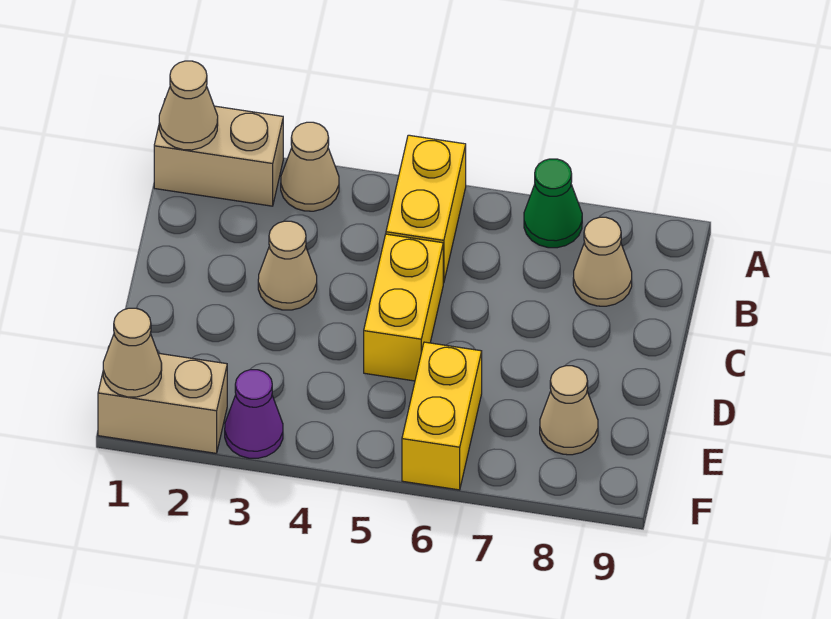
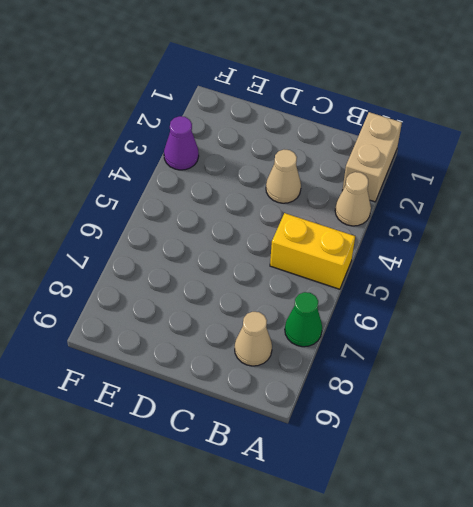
none -> yellow brick C5:D5 level 1
none -> yellow brick E6:F6 level 1
none -> tan cone E8 level 1

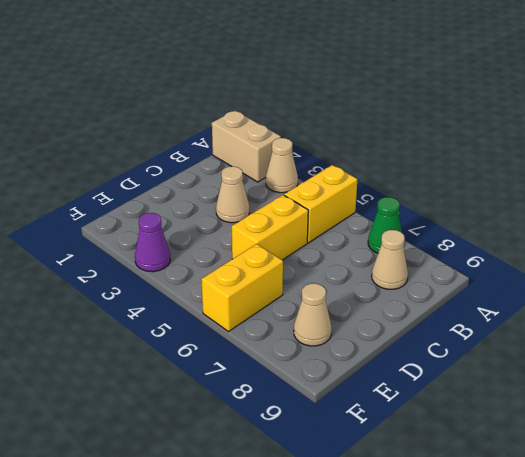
none -> tan brick F1:F2 level 1
none -> tan cone A1 level 2
none -> tan cone F1 level 2

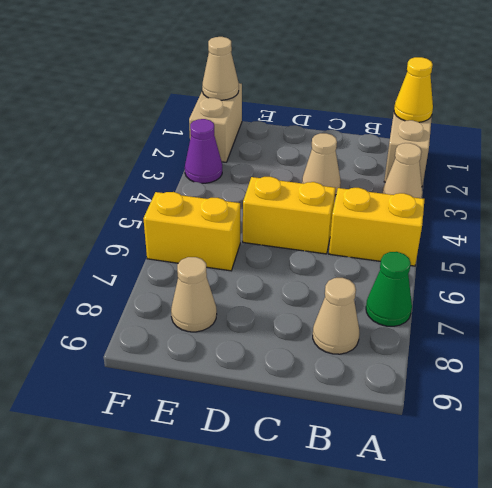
yellow cone A1 level 2 -> tan cone A1 level 2

